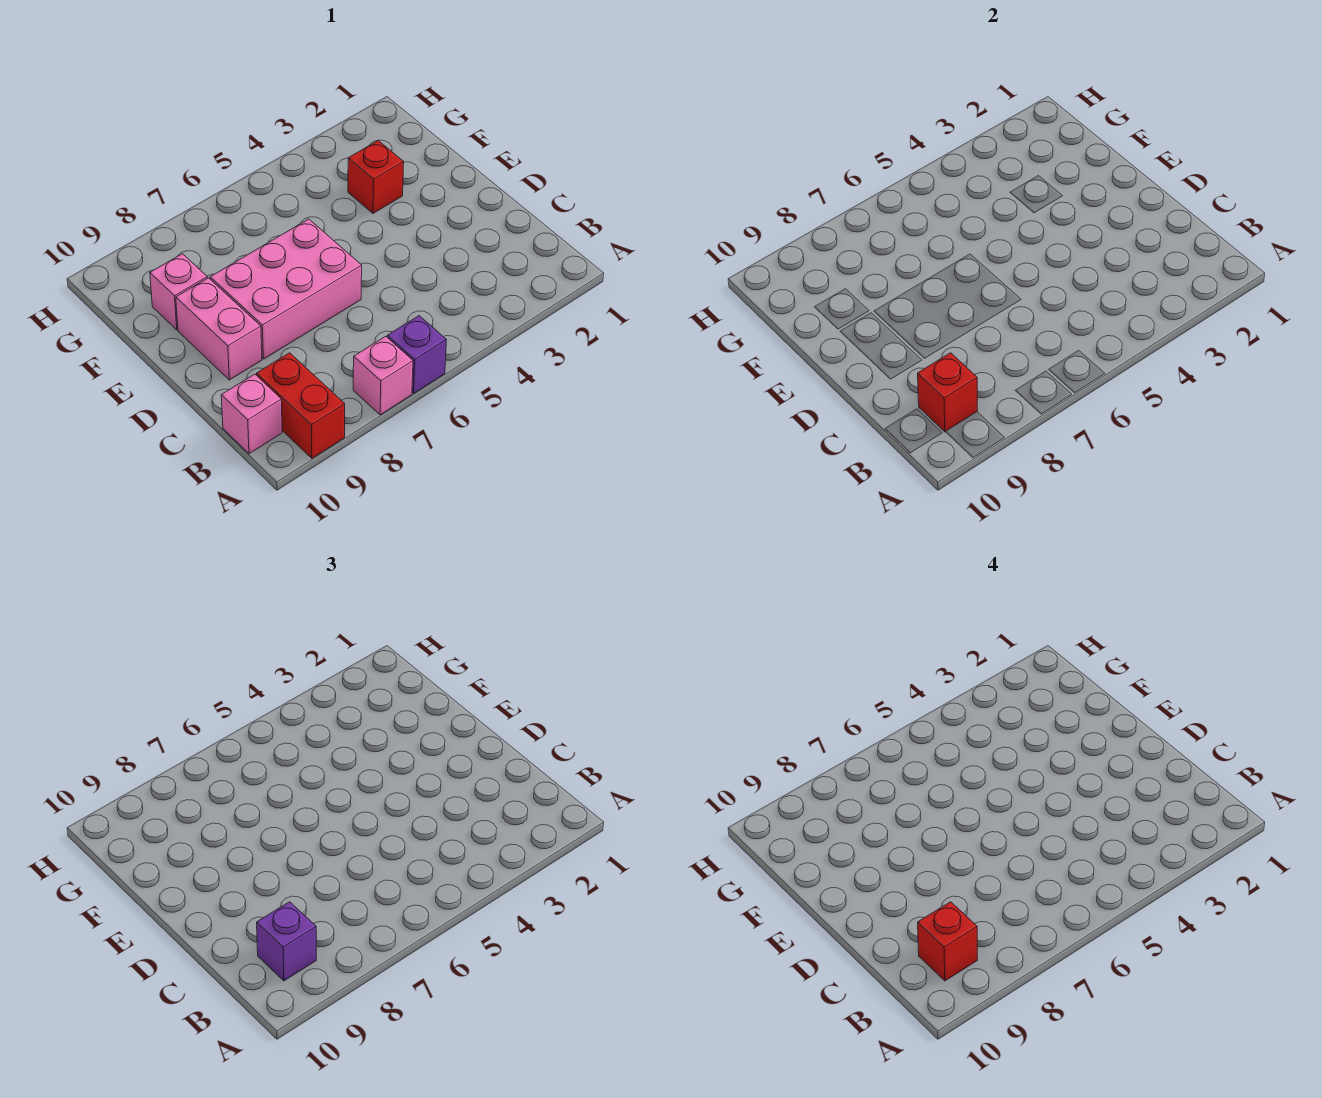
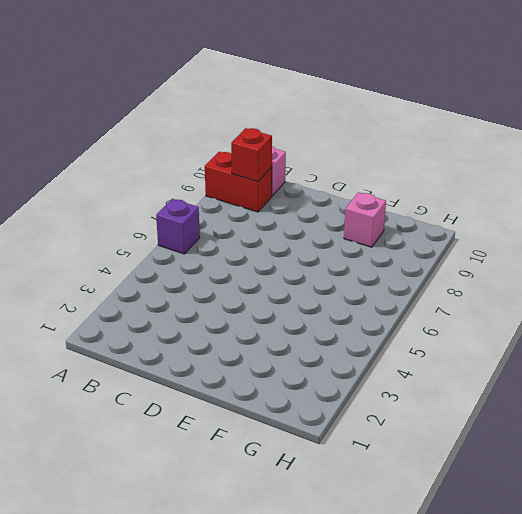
none -> pink brick A7 level 1
none -> pink brick D6:E8 level 1

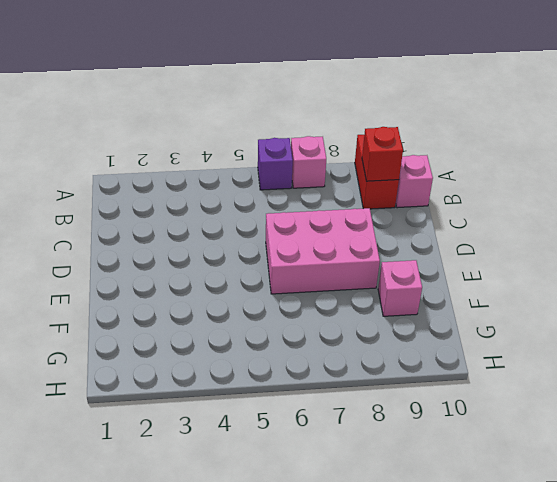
none -> pink brick D9:E9 level 1
none -> red brick F3 level 1

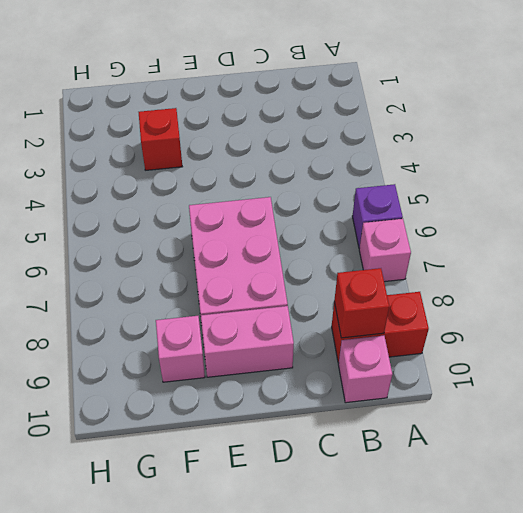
none -> purple brick B9 level 3
none -> red brick B9 level 4

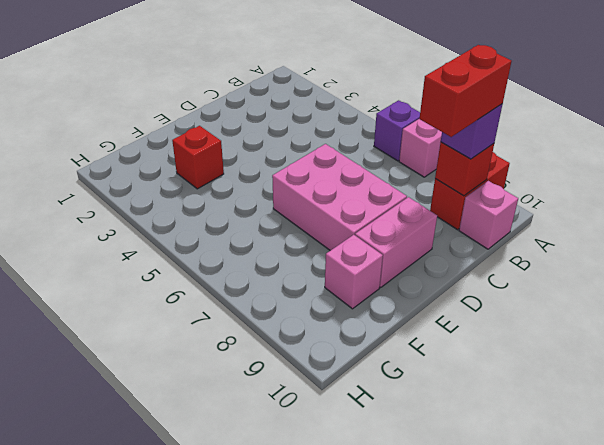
red brick B9:C9 level 4 -> red brick B9 level 4

